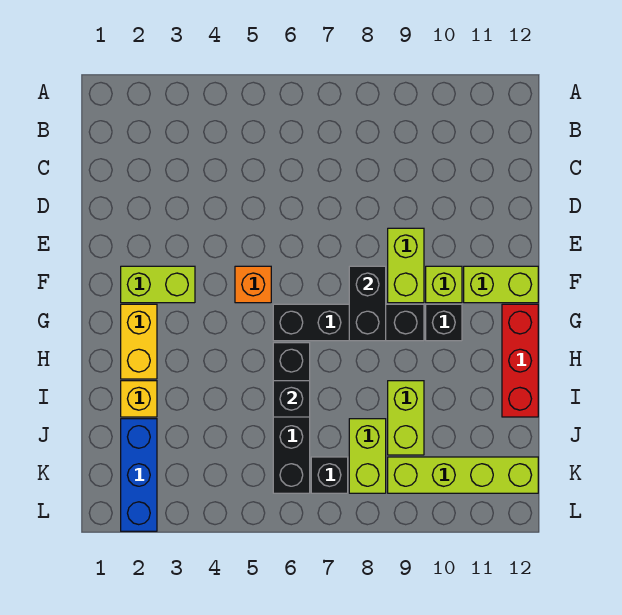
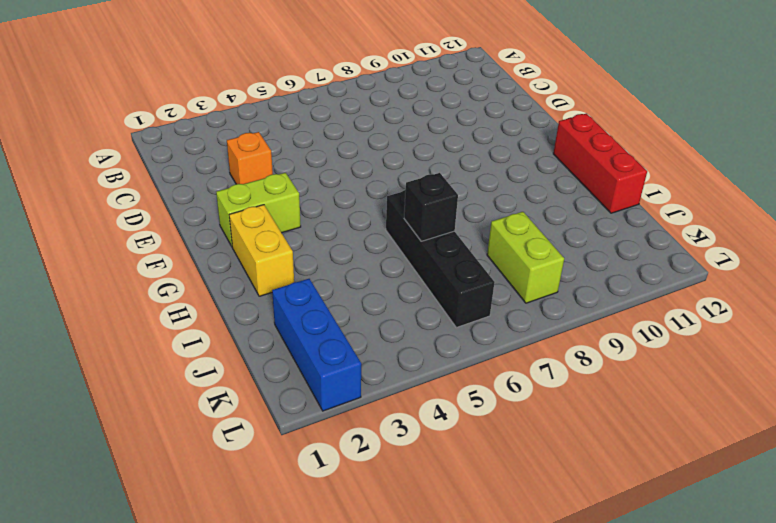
orange brick D3 level 1 -> orange brick F5 level 1
none -> lime brick E9:F9 level 1
none -> lime brick F10 level 1
none -> lime brick F11:F12 level 1

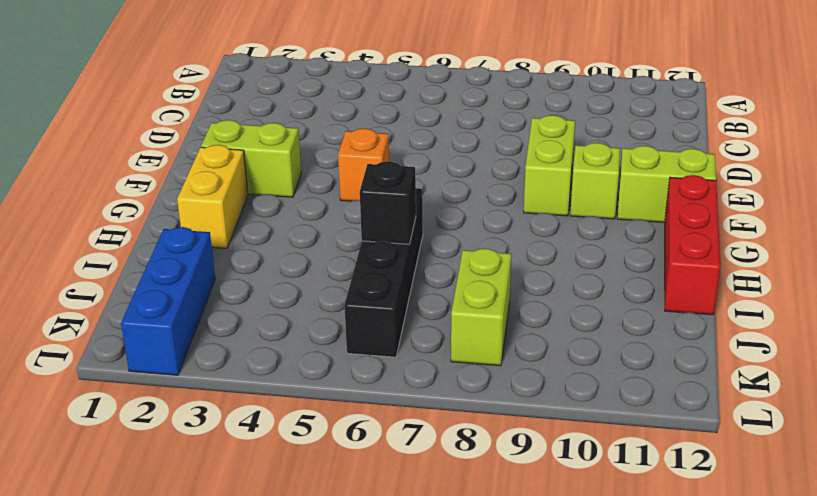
none -> black brick G6:G9 level 1
none -> black brick G10 level 1
none -> yellow brick I2 level 1

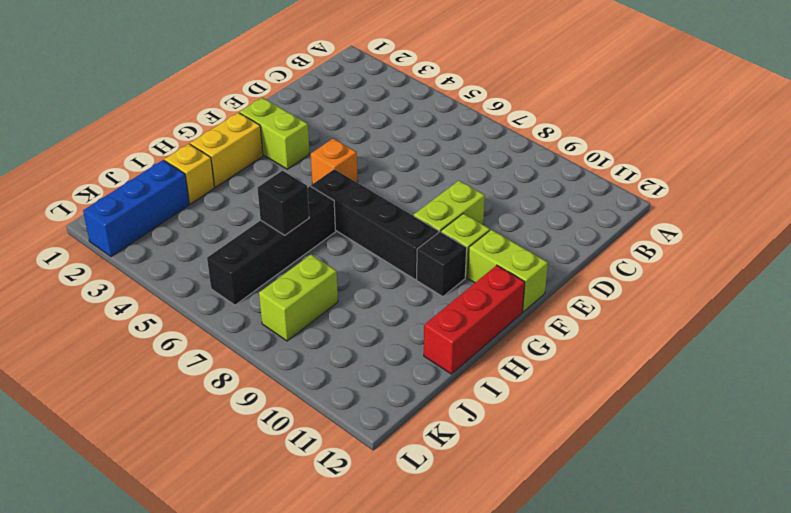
none -> lime brick I9:J9 level 1
none -> black brick K7 level 1
none -> lime brick K9:K12 level 1

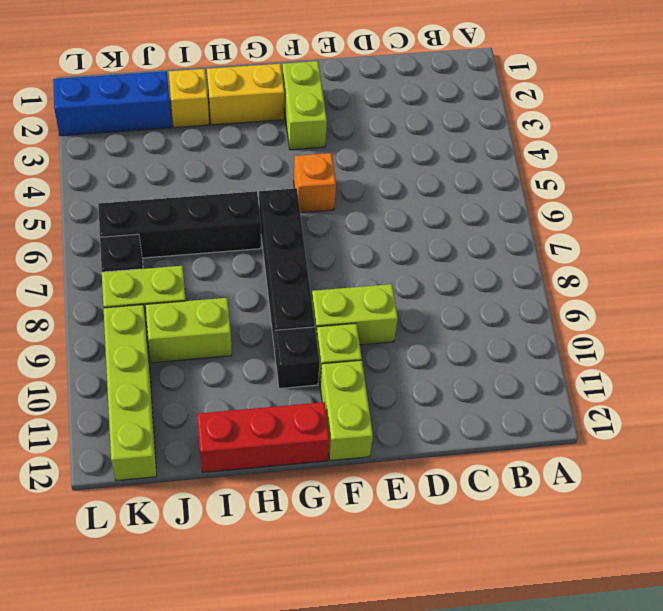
none -> black brick F8:G8 level 2
none -> black brick I6 level 2

